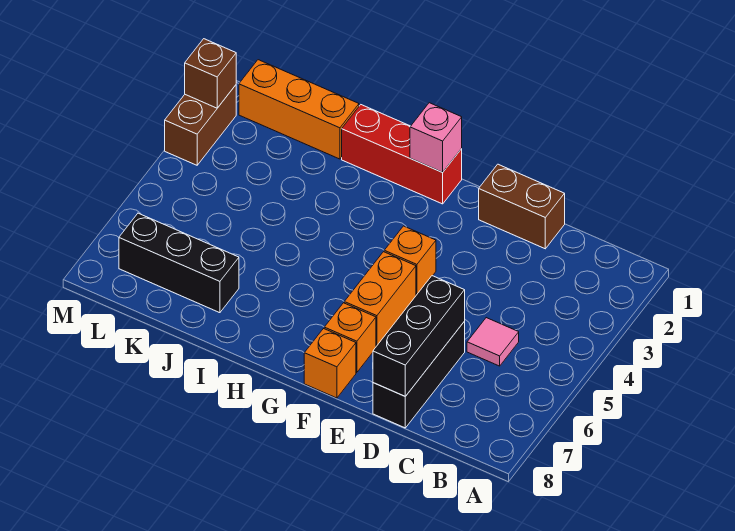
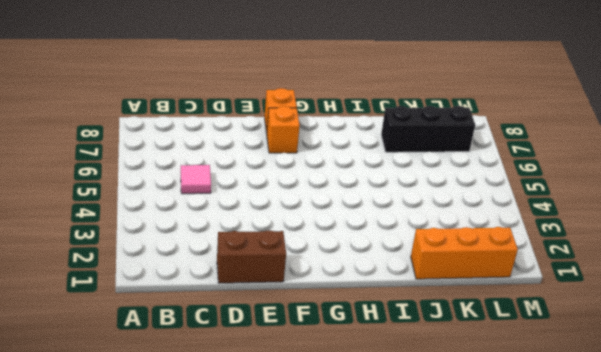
none -> black brick D6:D8 level 1
none -> orange brick F4 level 1
none -> orange brick F5:F6 level 1

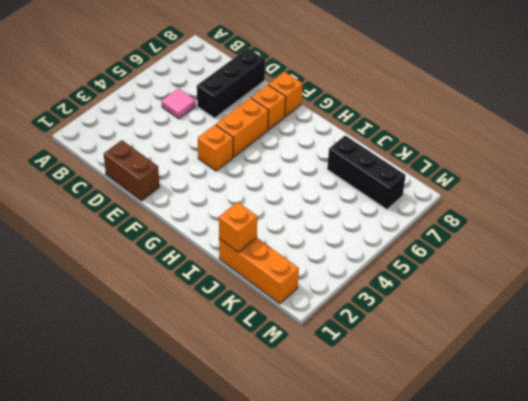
orange brick J1 level 2 -> none
none -> red brick G1:I1 level 1
none -> brown brick M2:M3 level 1
none -> black brick D6:D8 level 2

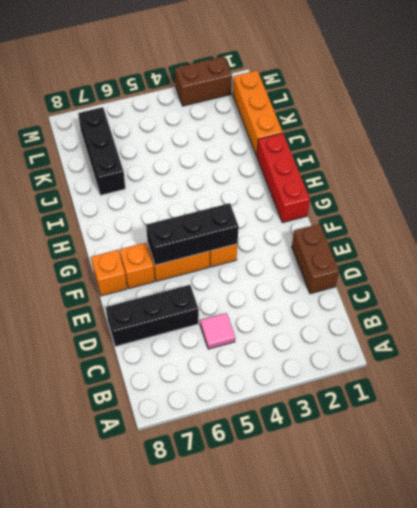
black brick F4:F6 level 2 -> black brick D6:D8 level 2
none -> pink brick G1 level 2
none -> brown brick M2 level 2

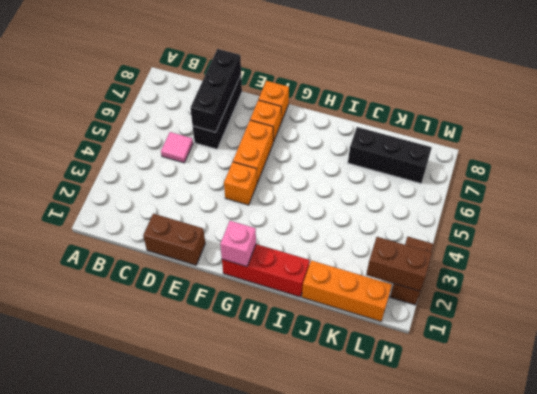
brown brick L2:M2 level 2 -> brown brick M2 level 2

